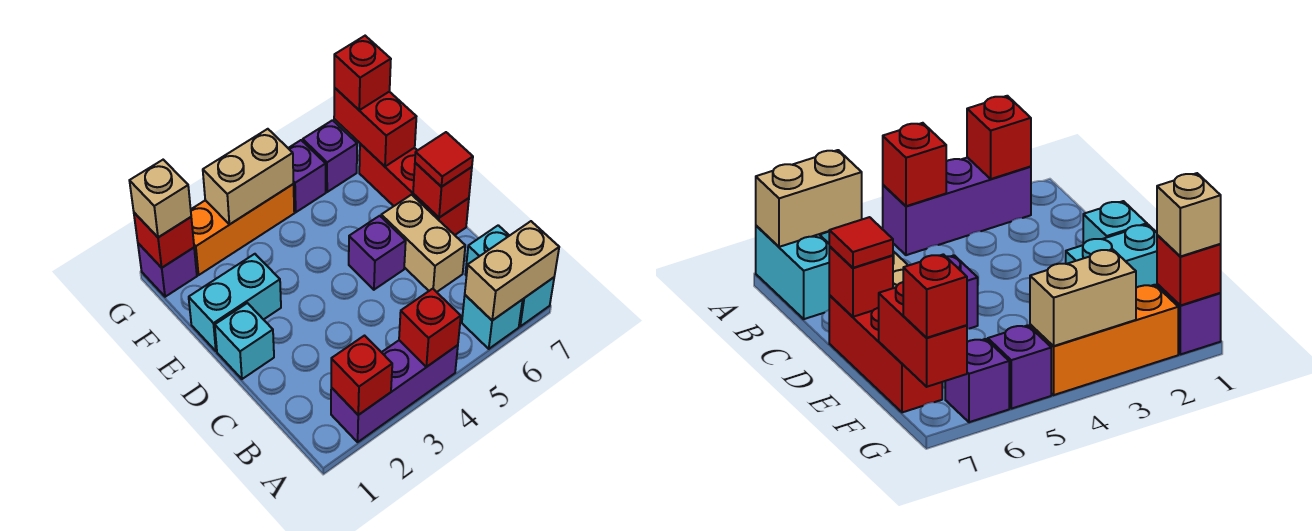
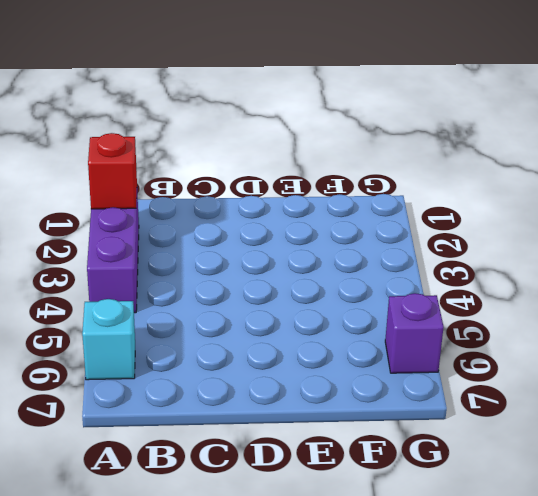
none -> cyan brick A7:B7 level 1
none -> tan brick C6:D6 level 1
none -> cyan brick D1 level 1

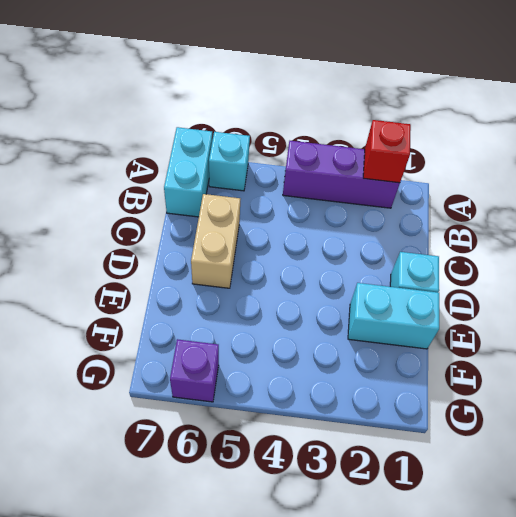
none -> purple brick D5 level 1
none -> red brick D7:F7 level 1
none -> purple brick G1 level 1

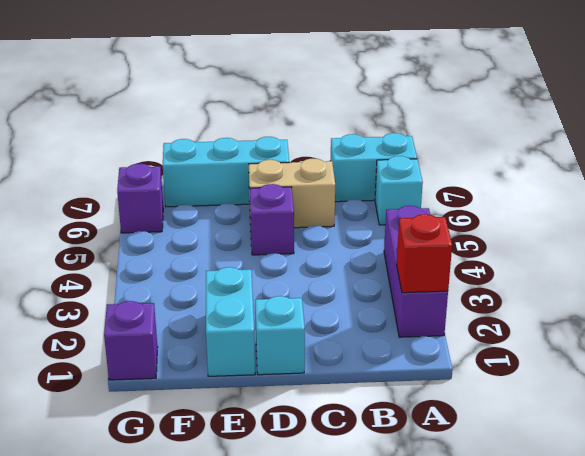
cyan brick D7:F7 level 1 -> red brick D7:F7 level 1
none -> orange brick G2:G4 level 1
none -> purple brick G5 level 1
none -> red brick A4 level 2

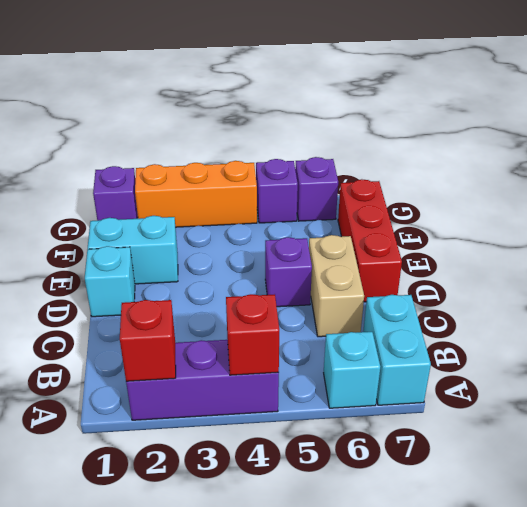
none -> tan brick A6:A7 level 2
none -> red brick D7 level 2
none -> red brick F7:G7 level 2

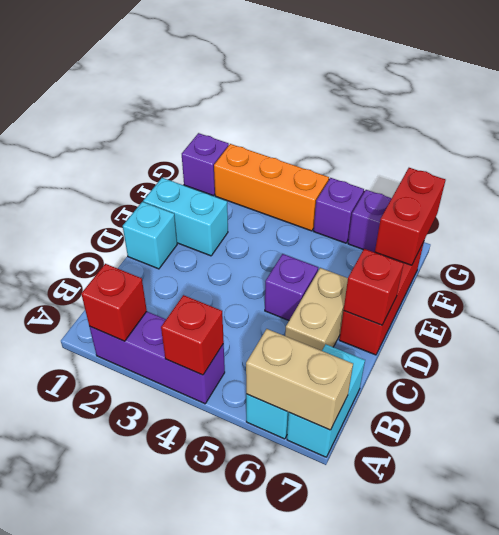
none -> red brick G1 level 2
none -> tan brick G3:G4 level 2
none -> red tile D7 level 3

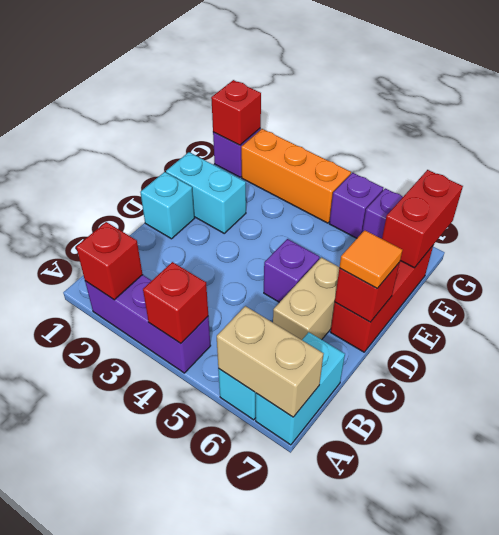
orange tile D7 level 3 -> red tile D7 level 3
none -> tan brick G3:G4 level 2
none -> tan brick G1 level 3
none -> red brick G7 level 3

